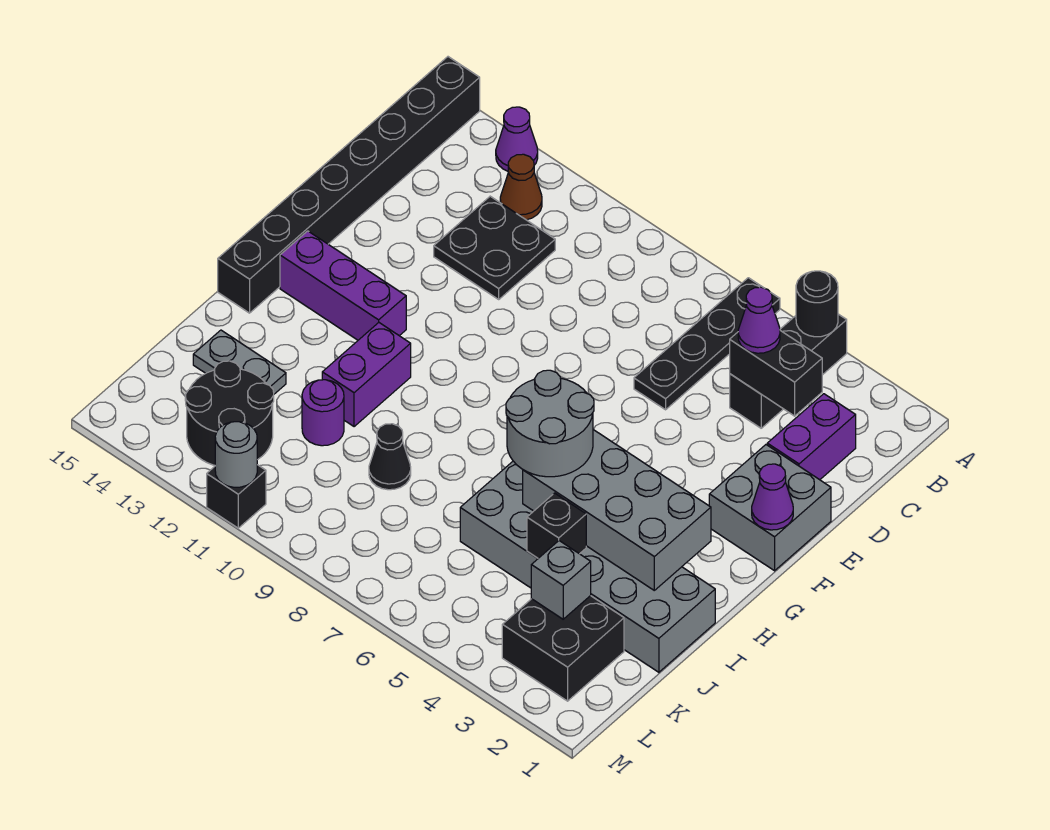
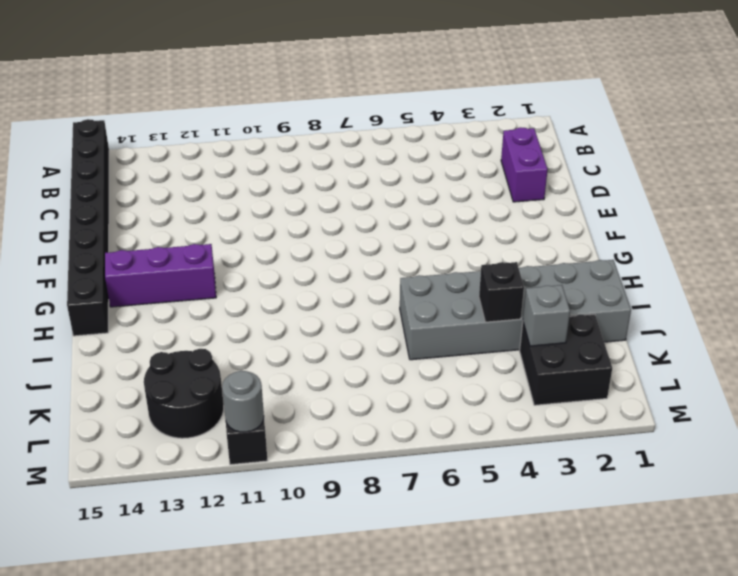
none -> black brick A4:C4 level 1
none -> black plate A6:D6 level 1
none -> purple cone A13 level 1

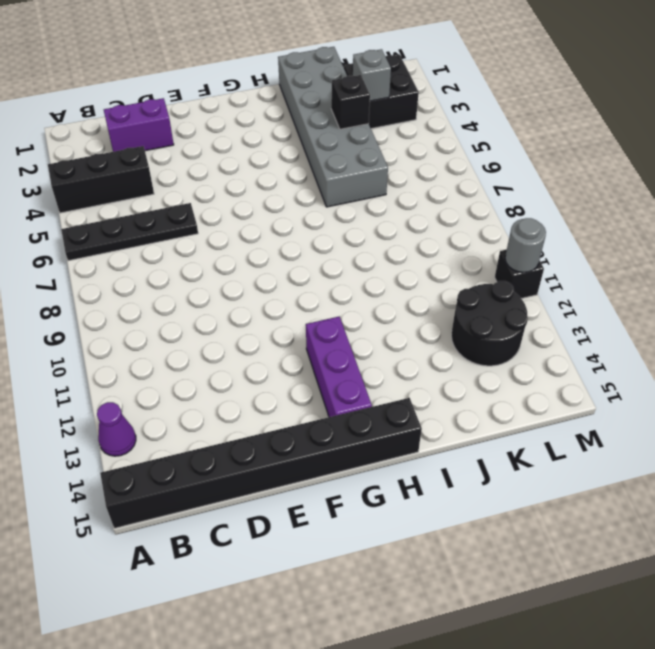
none -> brown cone B12 level 1
none -> black plate C11:D12 level 1
none -> grey brick E1:F2 level 1

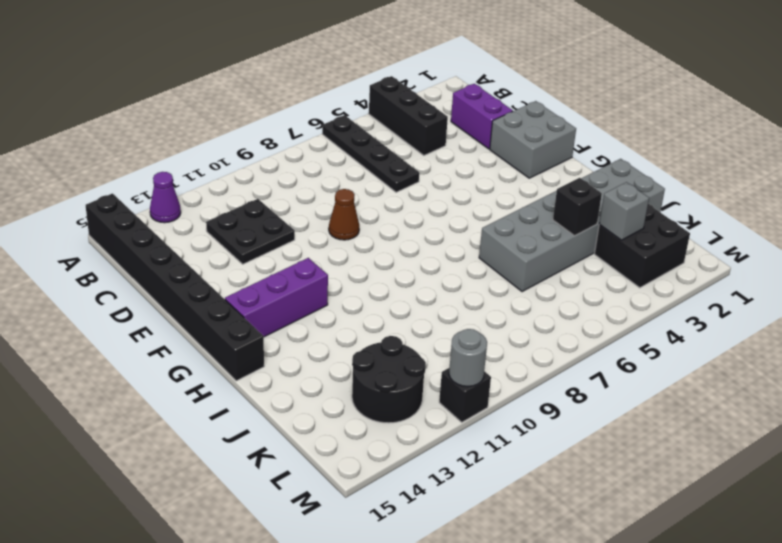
brown cone E9 level 1 -> brown cone B12 level 1
none -> purple brick H11:I11 level 1
none -> black cone J9 level 1
none -> purple round brick J11 level 1

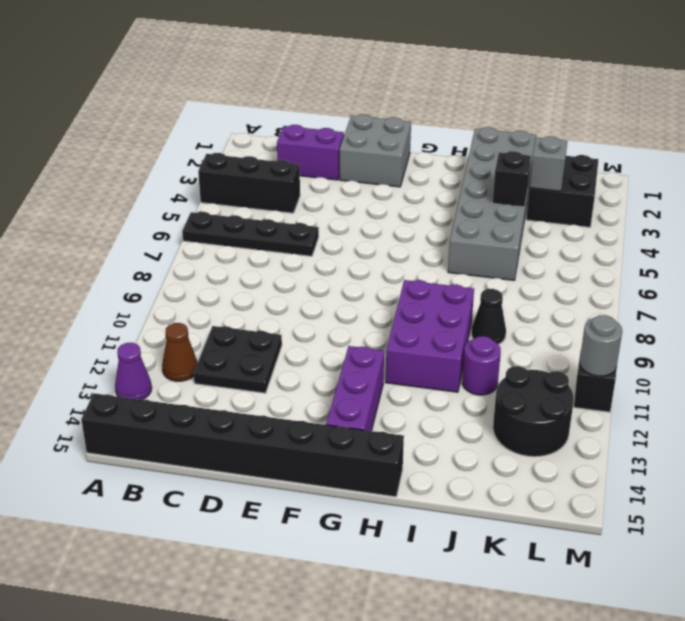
purple brick H9:I11 level 1 -> purple brick H11:I11 level 1
none -> grey plate J13:J14 level 1
none -> black round brick A4 level 2
none -> black brick C3:C4 level 2

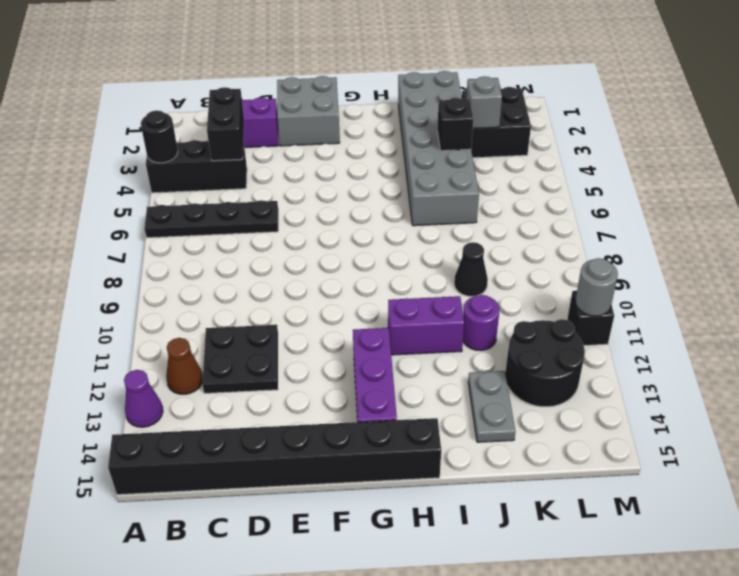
none -> purple cone F1 level 2
none -> grey brick H2:I5 level 2
none -> purple cone C4 level 3

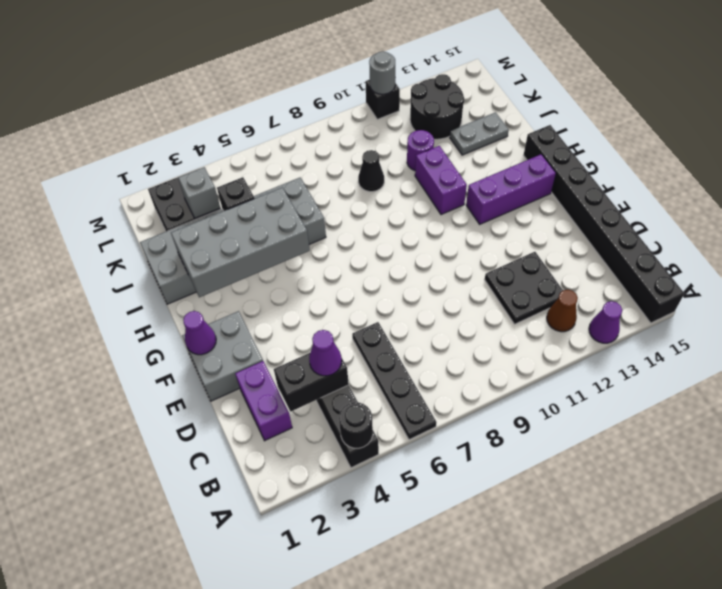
none -> grey round brick H5:I6 level 3

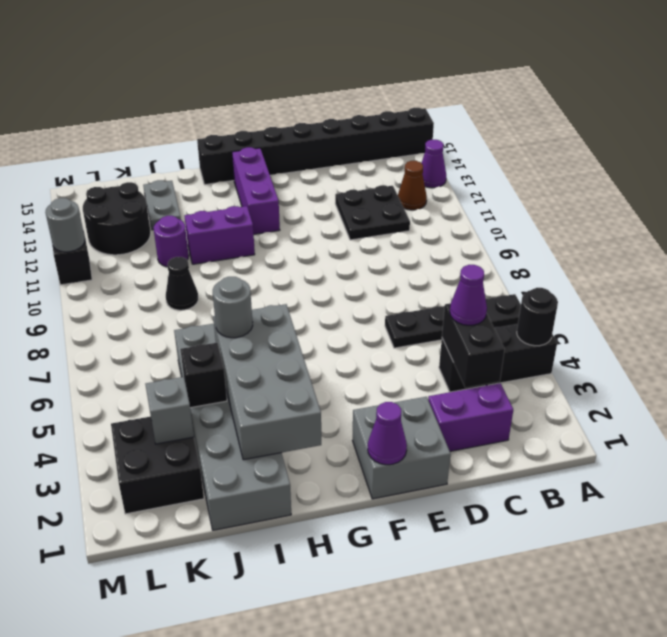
grey round brick I5 level 3 -> grey round brick H5:I6 level 3

